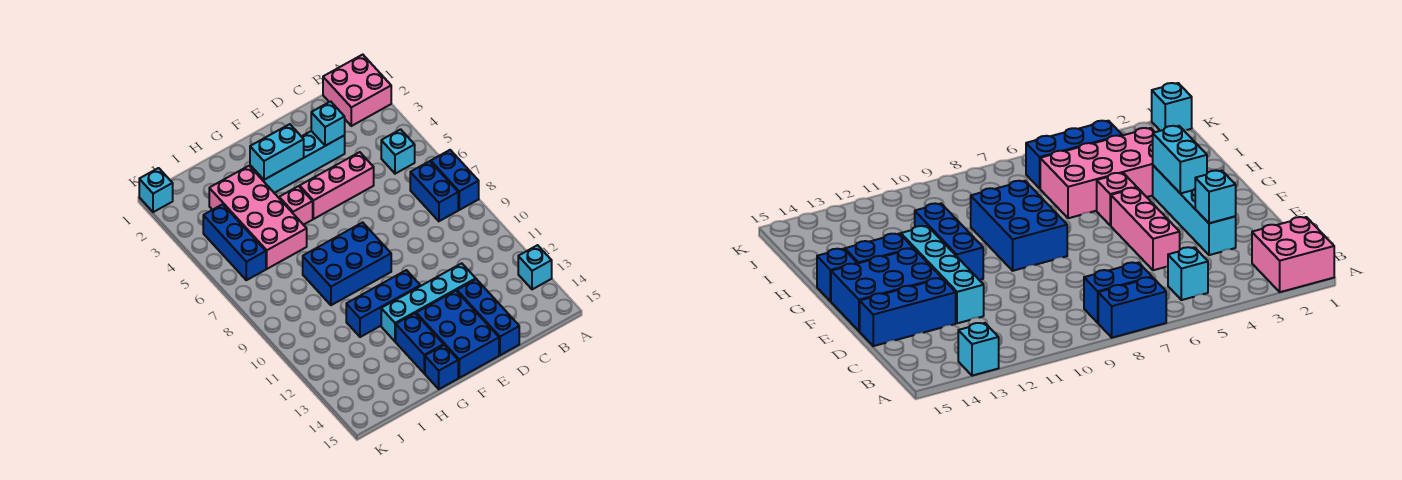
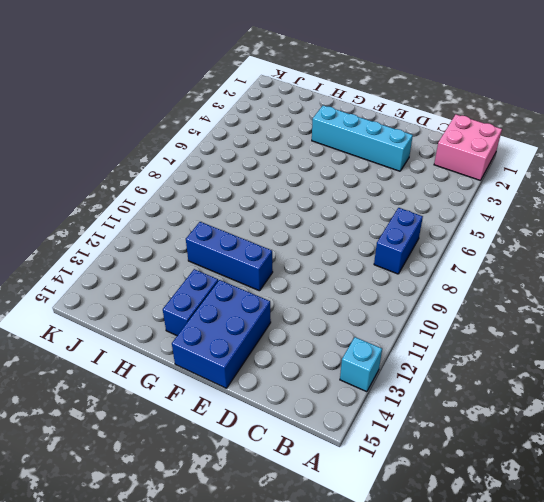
none -> blue brick A7:A8 level 1
none -> cyan brick B5 level 1
none -> pink brick D5:F5 level 1

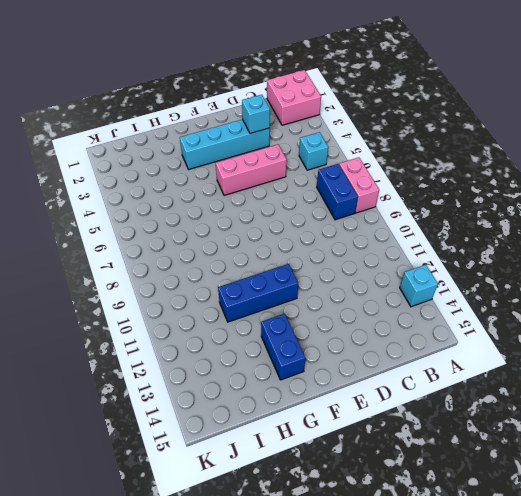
pink brick A7:A8 level 1 -> blue brick A7:A8 level 1
none -> cyan brick D12:G12 level 1
none -> blue brick D13:D15 level 1
none -> blue brick E13:F15 level 1

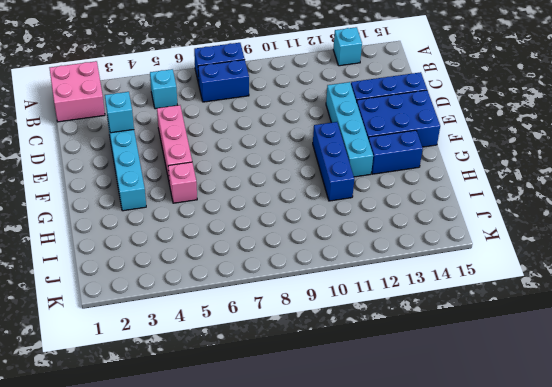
none -> blue brick F8:H9 level 1
none -> blue brick G15 level 1
none -> pink brick H3:I6 level 1

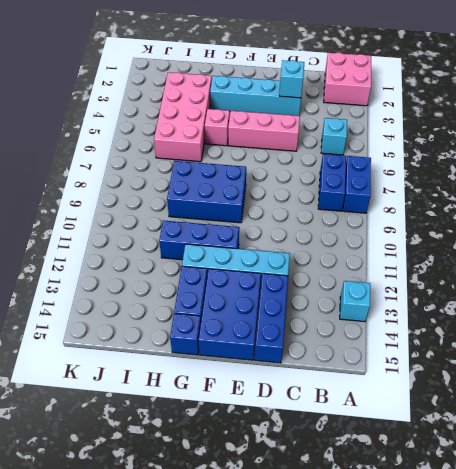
none -> blue brick J4:J6 level 1
none -> cyan brick K1 level 1
none -> cyan brick F3:G3 level 2

